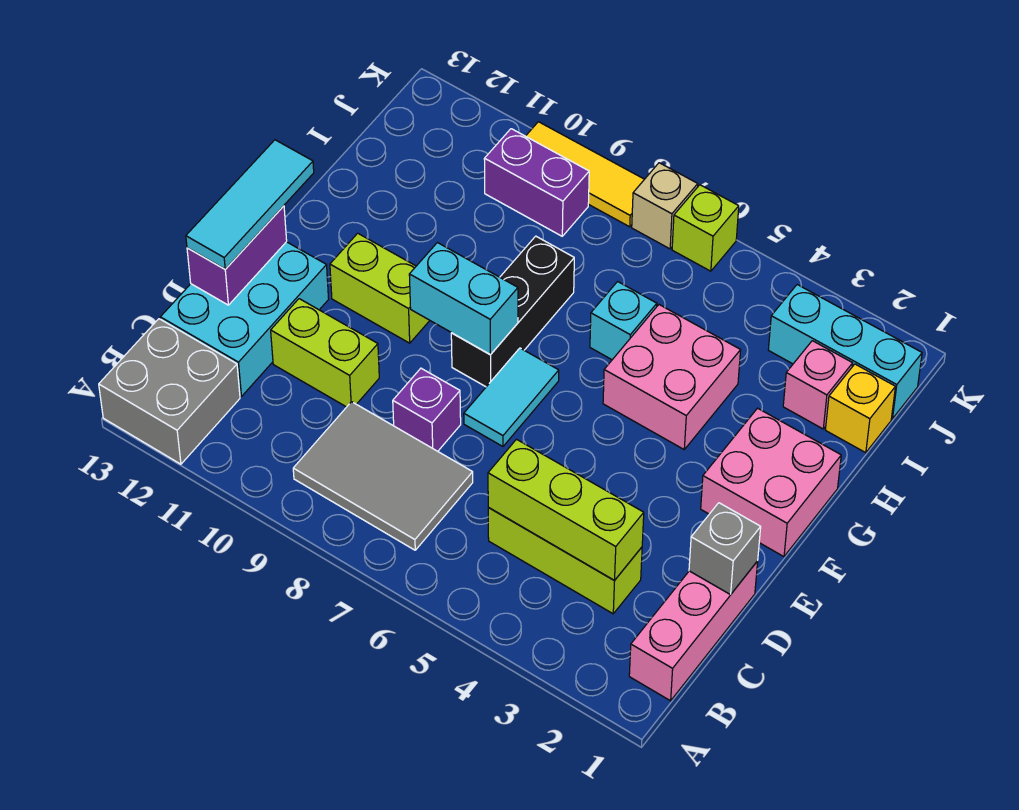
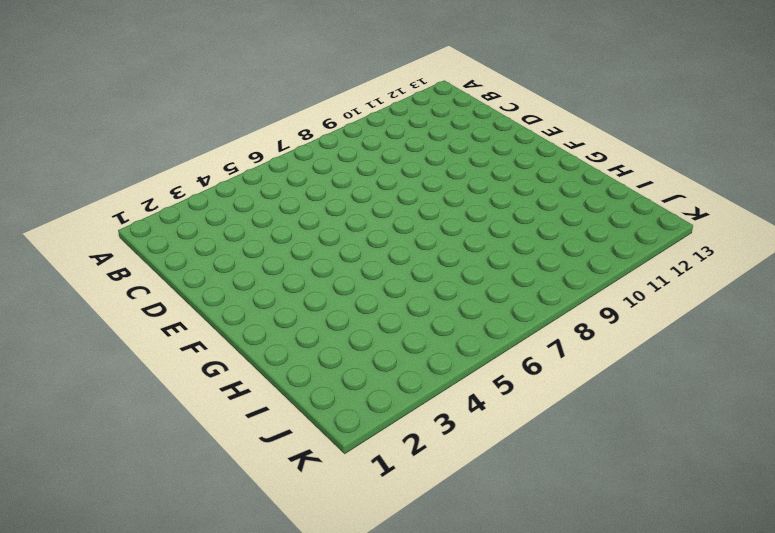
none -> grey brick A12:B13 level 1
none -> pink brick B1:D1 level 1
none -> grey tile B7:C9 level 1

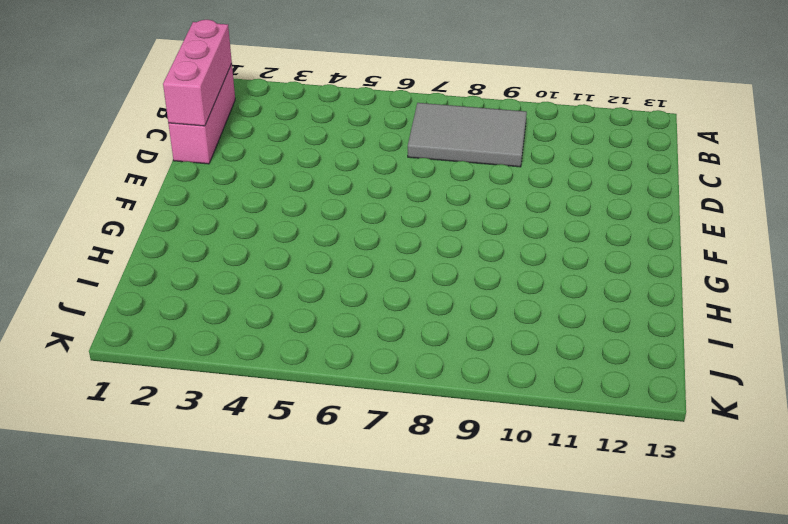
pink brick B1:D1 level 2 -> grey brick D1 level 2
none -> grey brick A12:B13 level 1
none -> lime brick C3:C5 level 1
none -> cyan brick C12:E13 level 1

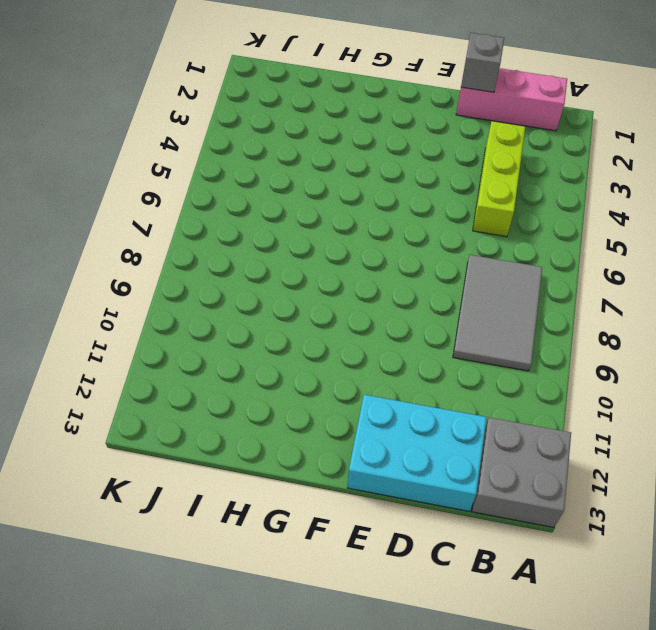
none -> purple brick D8 level 1
none -> lime brick D10:D11 level 1
none -> cyan tile E7:F7 level 1

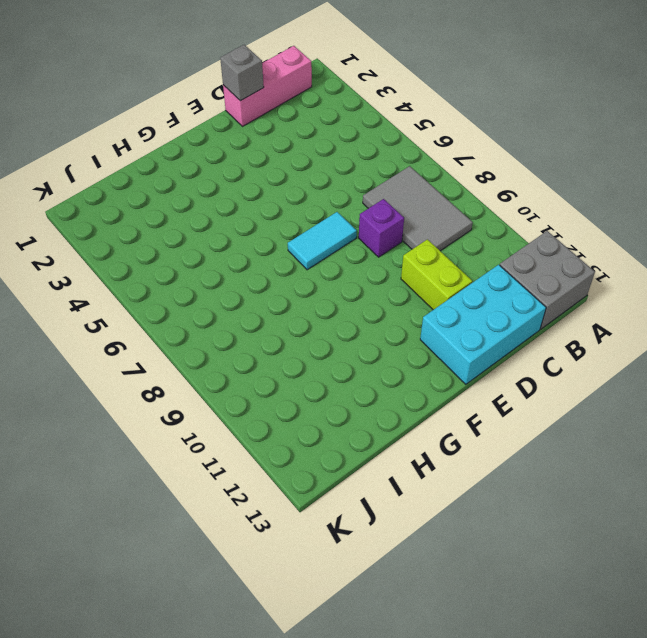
none -> lime brick C3:C5 level 1
none -> pink brick F1:G2 level 1
none -> black brick F8:H8 level 1

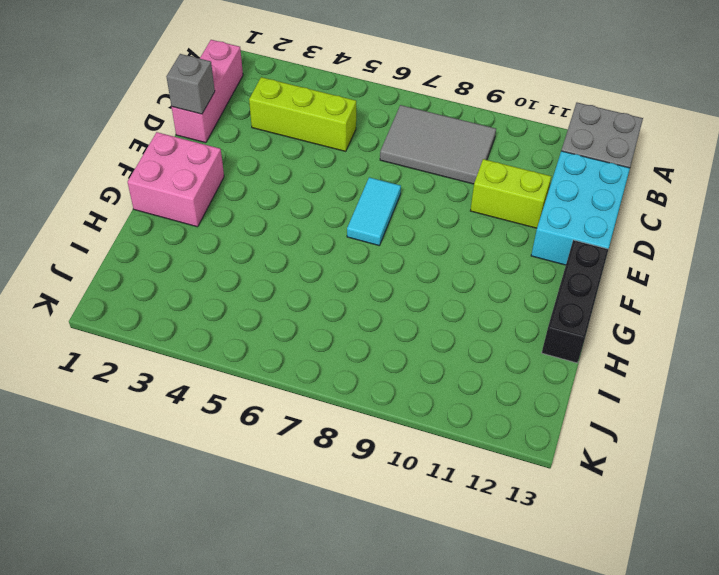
black brick F13:H13 level 1 -> black brick F8:H8 level 1
none -> purple brick D8 level 1
none -> lime brick F10:F11 level 1
none -> pink brick G4:H5 level 1

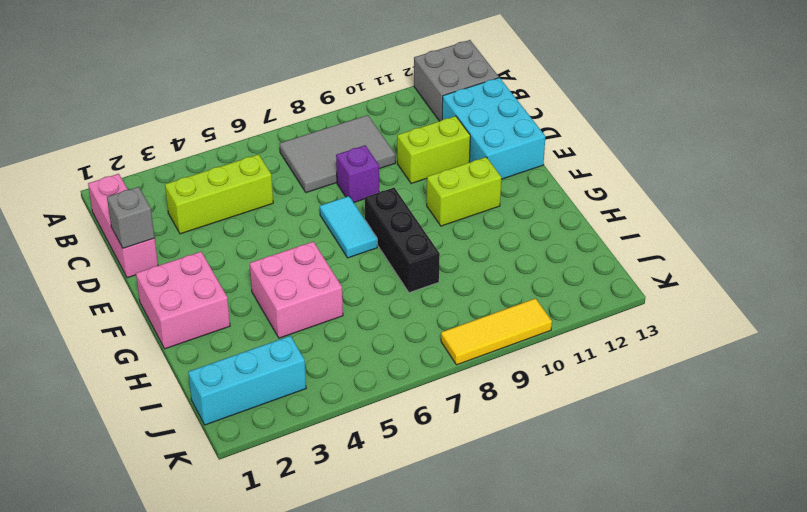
none -> cyan brick H6 level 1
none -> yellow brick I1 level 1
none -> pink brick I2 level 1

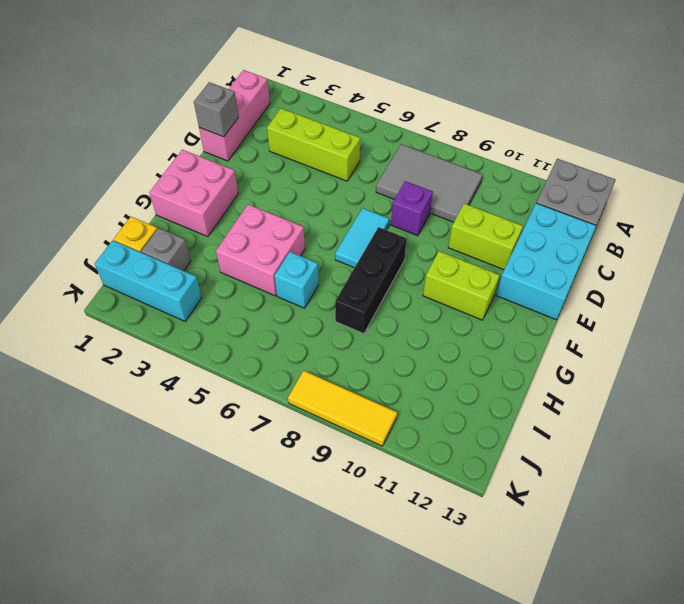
grey brick I2 level 1 -> pink brick I2 level 1
none -> purple brick J9:J10 level 1
none -> lime brick K6 level 1
none -> tan brick K7 level 1

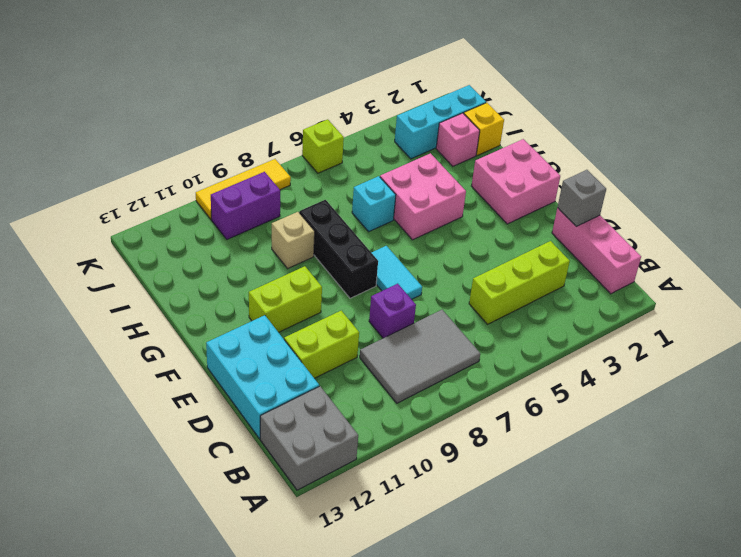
tan brick H9 level 1 -> tan brick K7 level 1
none -> lime brick C3:C5 level 2
none -> purple brick D13:E13 level 2
none -> cyan brick F8:F9 level 2

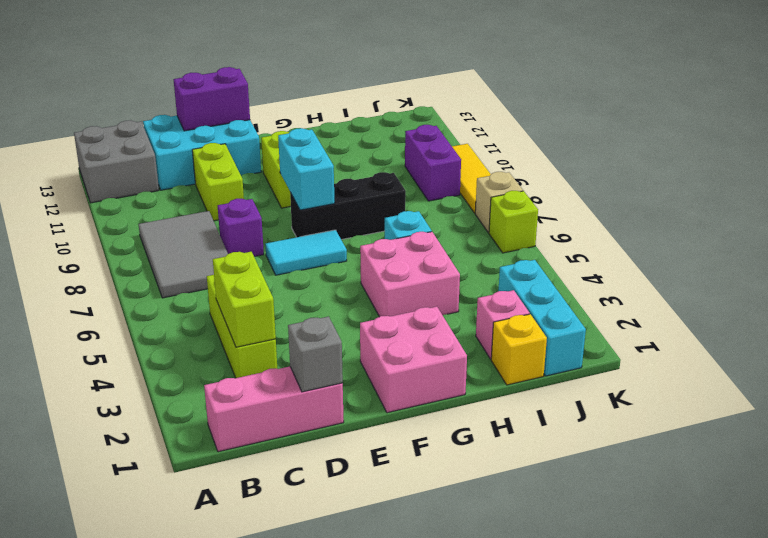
lime brick C3:C4 level 2 -> lime brick C3:C5 level 2
none -> cyan tile D13:F13 level 3

